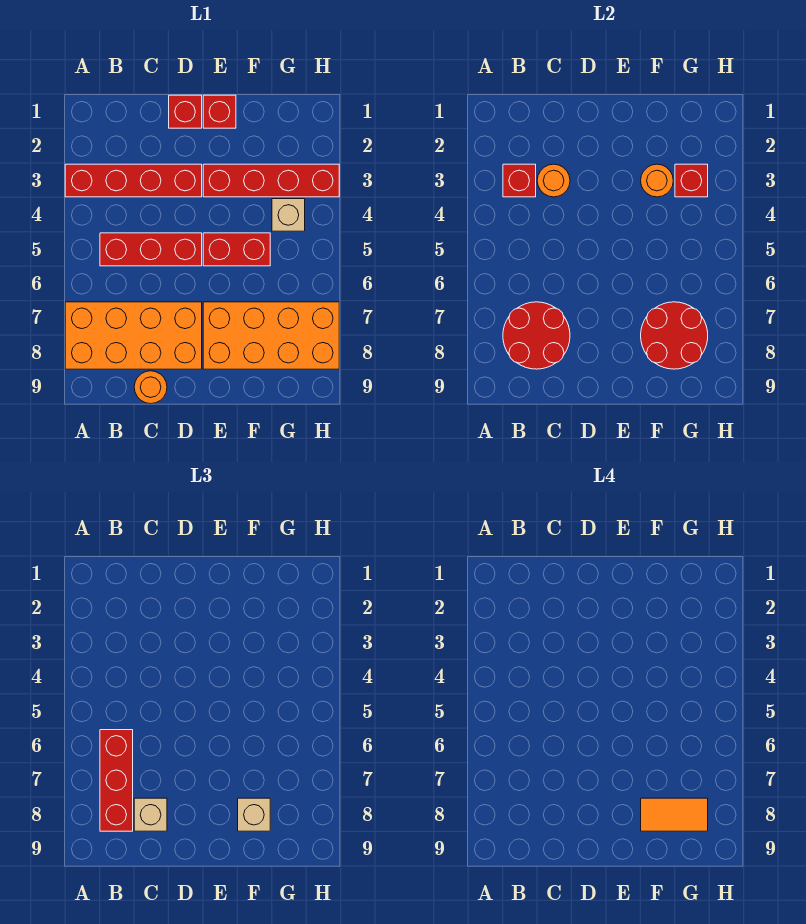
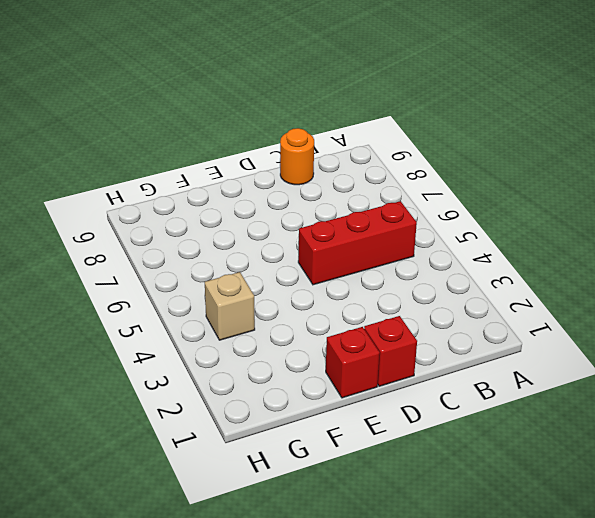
none -> red brick A3:D3 level 1
none -> orange brick A7:D8 level 1
none -> red brick E3:H3 level 1

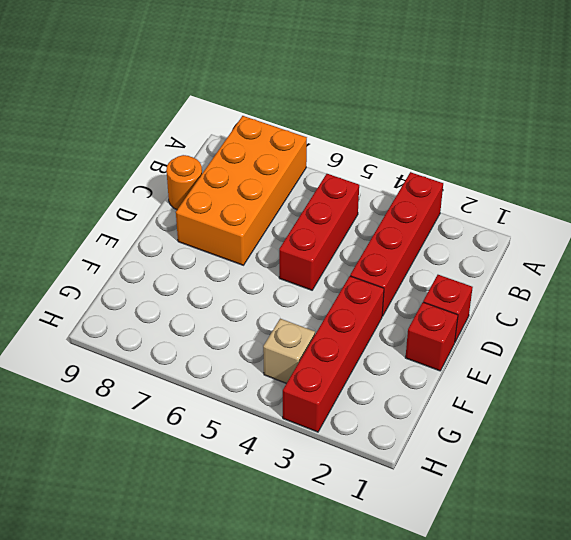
none -> red brick E5:F5 level 1
none -> orange brick E7:H8 level 1
none -> red brick B3 level 2

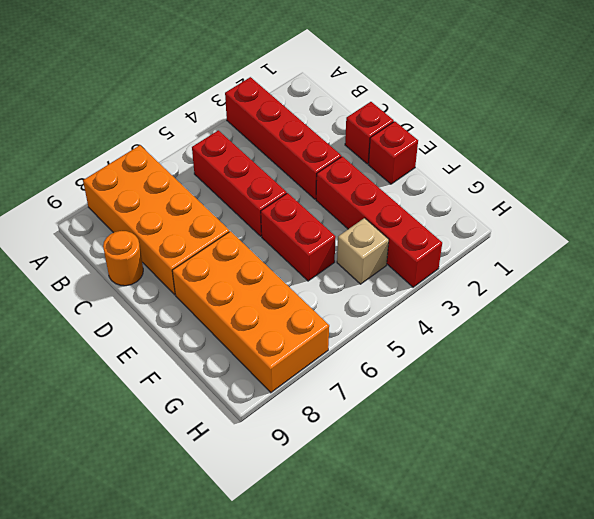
none -> red brick B3 level 2
none -> red round brick B7:C8 level 2
none -> orange round brick C3 level 2

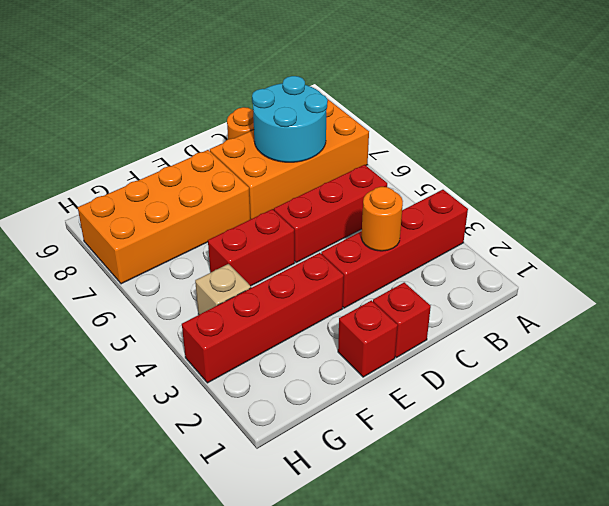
cyan round brick B7:C8 level 2 -> red round brick B7:C8 level 2
none -> red brick B3 level 2
none -> orange round brick F3 level 2
none -> red round brick F7:G8 level 2

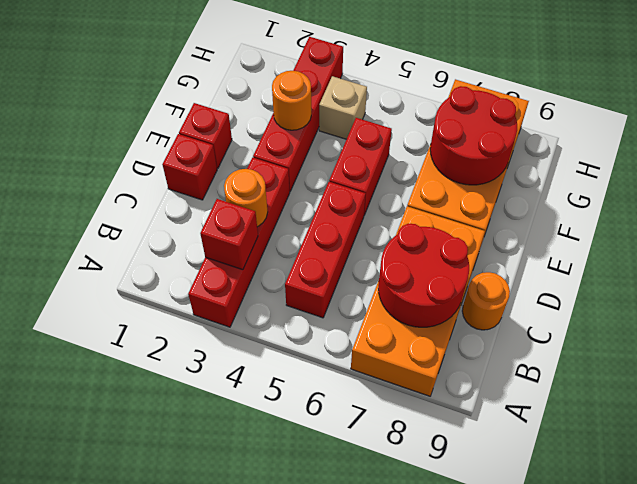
none -> red brick G3 level 2
none -> red brick B6:B8 level 3
none -> tan brick C8 level 3

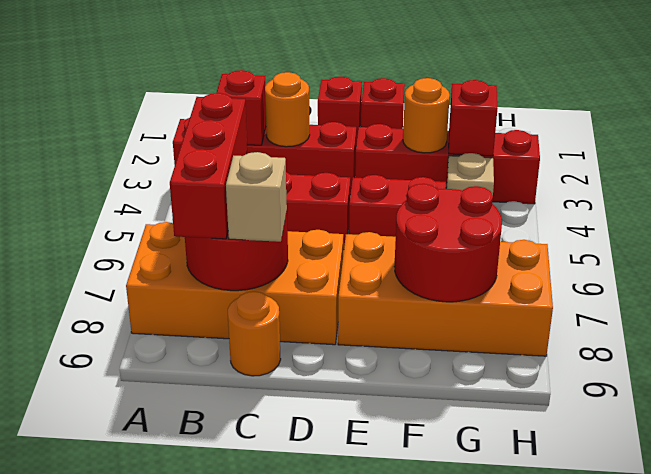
none -> tan brick F8 level 3
none -> orange tile F8:G8 level 4

